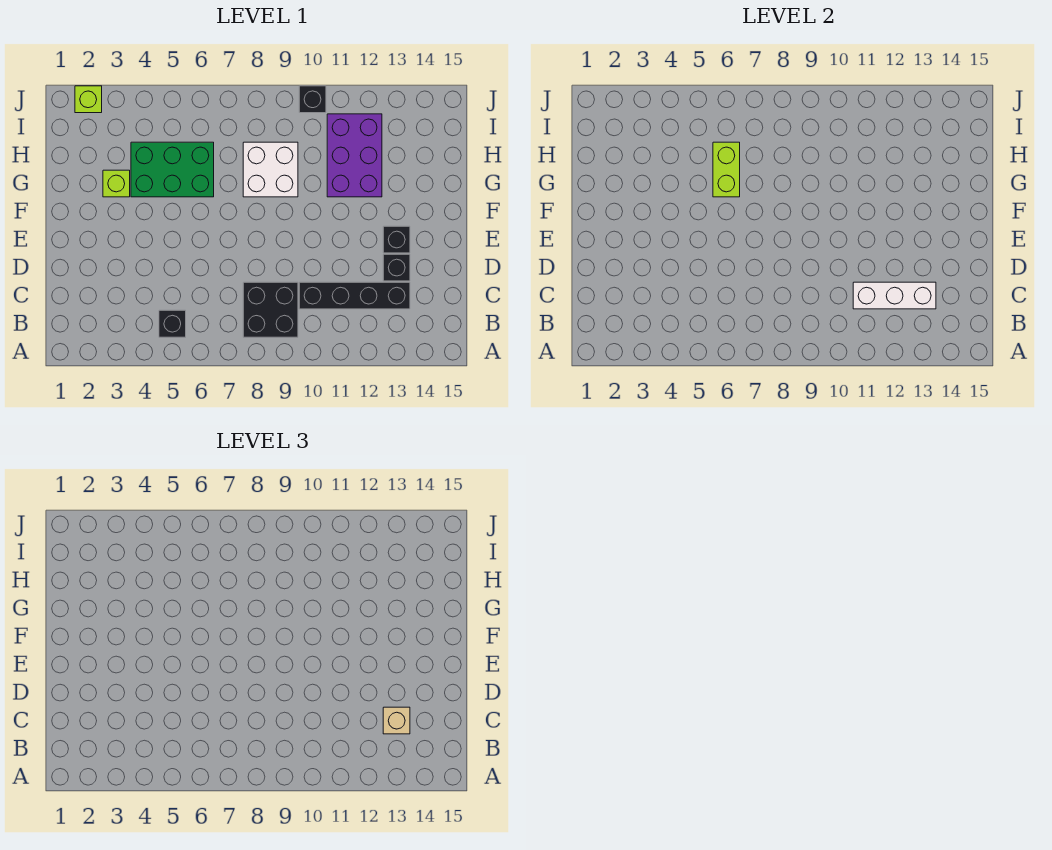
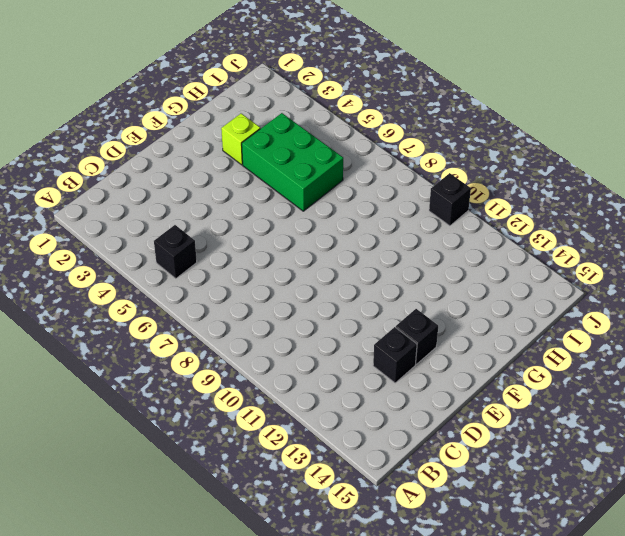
none -> black brick B8:C9 level 1
none -> black brick C10:C13 level 1
none -> white brick G8:H9 level 1

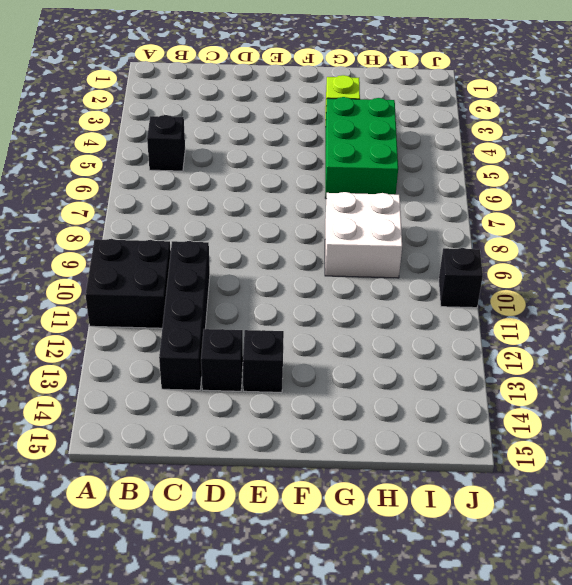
black brick A10:B11 level 1 -> black brick B8:C9 level 1
none -> purple brick G11:I12 level 1
none -> lime brick J2 level 1
none -> white brick C11:C13 level 2

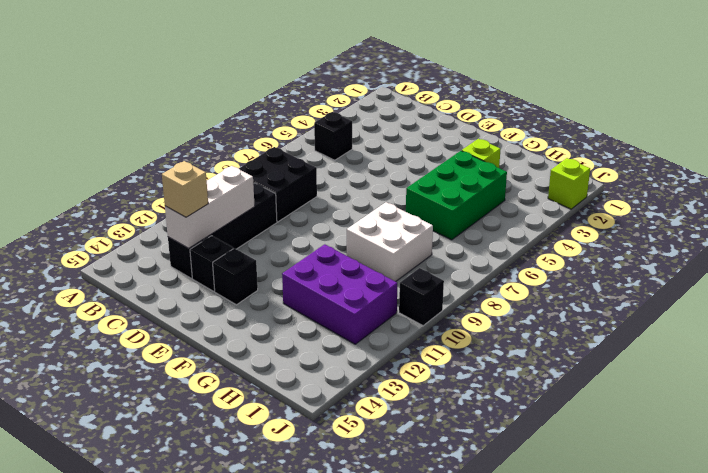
none -> lime brick G6:H6 level 2

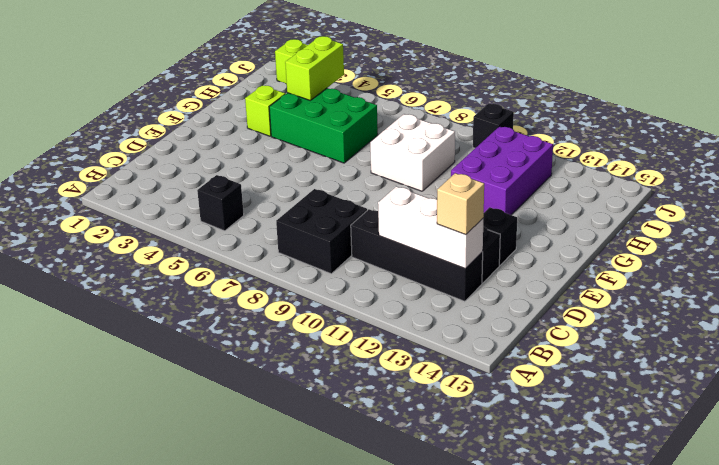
lime brick H4:I4 level 2 -> lime brick G6:H6 level 2

